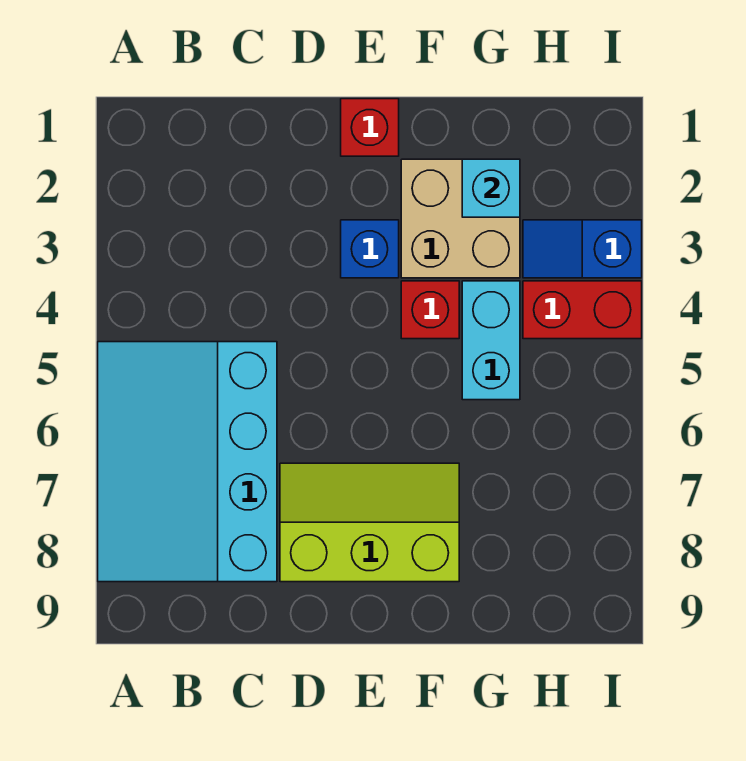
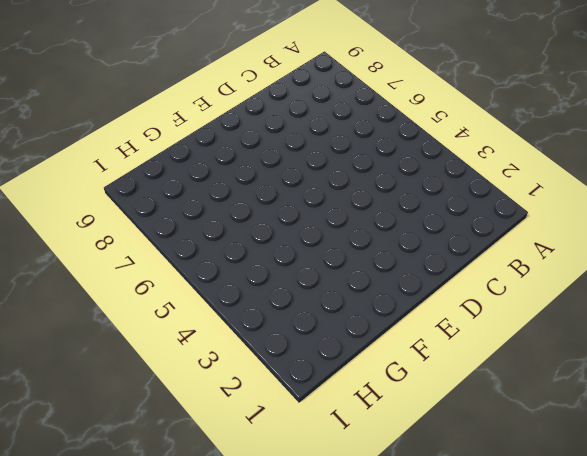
none -> cyan slope A5:C8 level 1 top C
none -> lime slope D7:F8 level 1 top 8

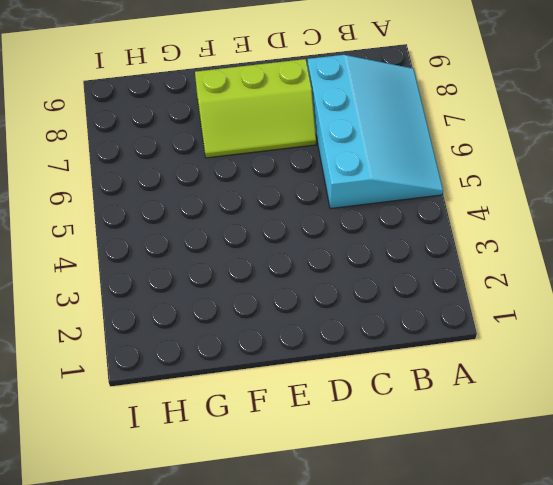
none -> red brick E1 level 1
none -> blue brick E3 level 1

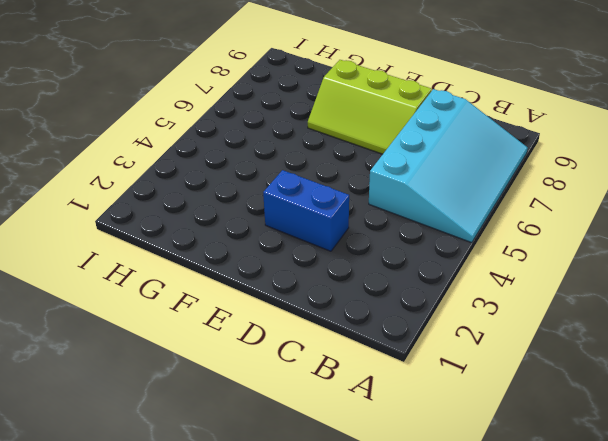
blue brick D3:E3 level 1 -> blue brick E3 level 1
none -> red brick E1 level 1
none -> tan brick F2:G3 level 1

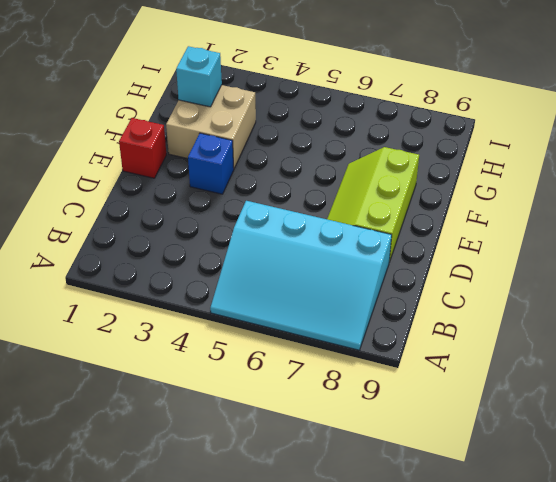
none -> red brick F4 level 1
none -> cyan brick G4:G5 level 1

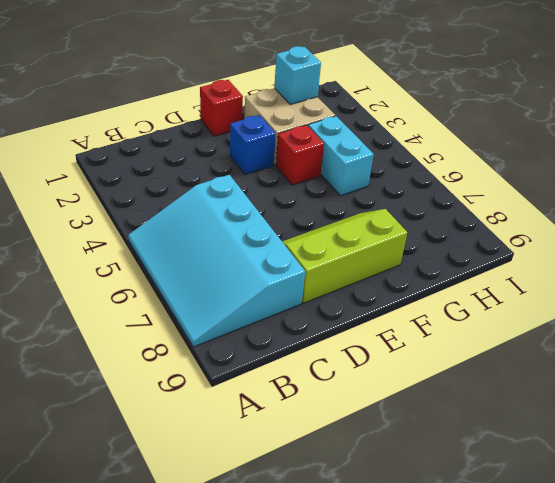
none -> blue slope H3:I3 level 1 top I
none -> red brick H4:I4 level 1

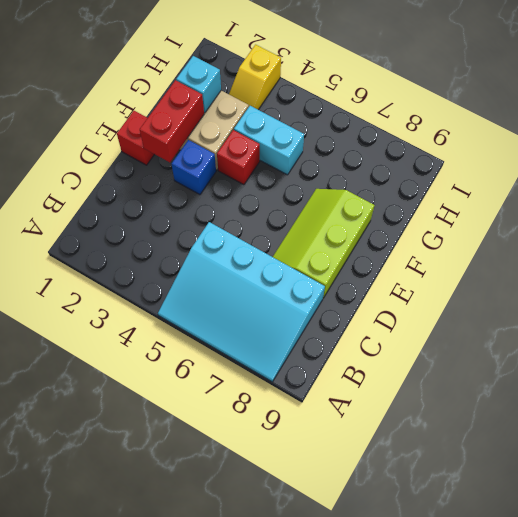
red brick E2:F2 level 2 -> red brick H4:I4 level 1
yellow slope H3:I3 level 1 top I -> blue slope H3:I3 level 1 top I

